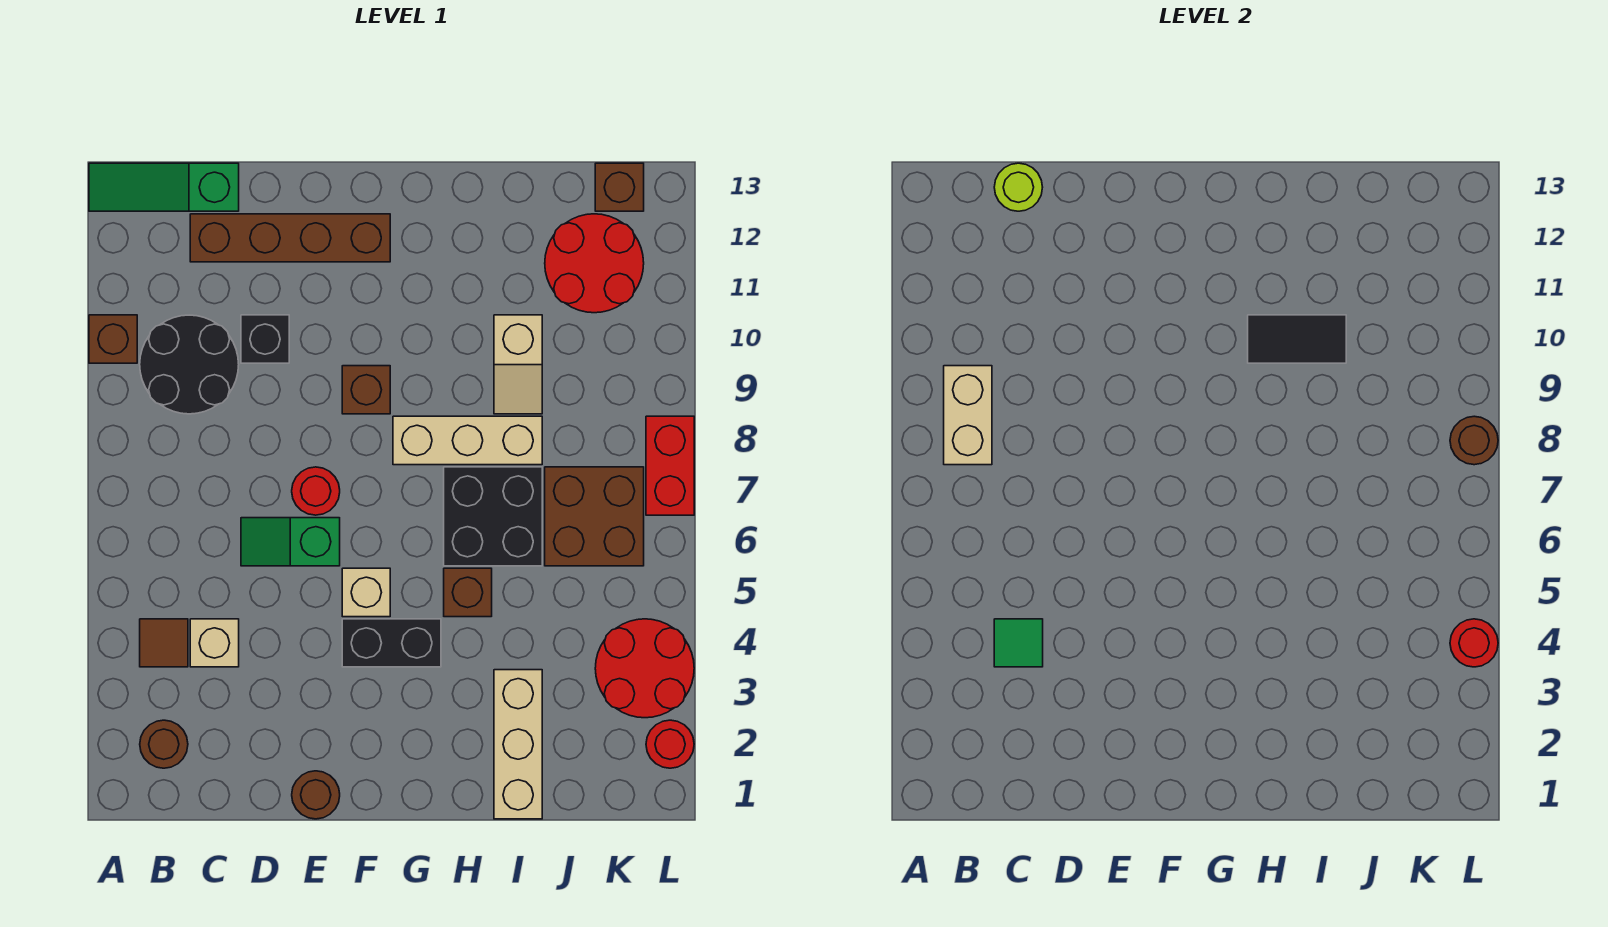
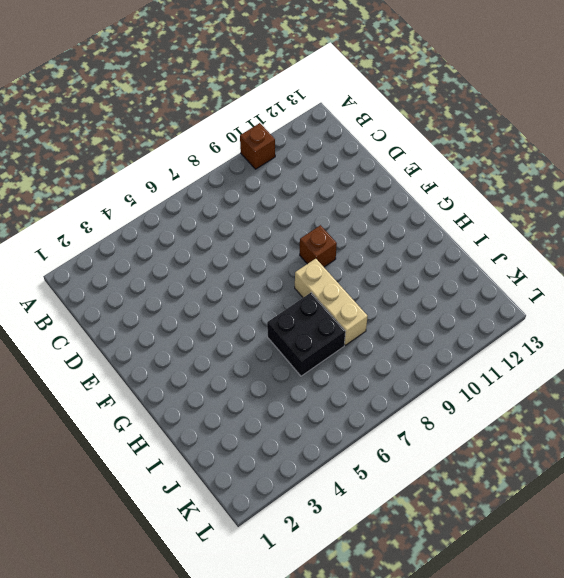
none -> green slope A13:C13 level 1 top C
none -> brown round brick B2 level 1
none -> brown tile B4 level 1
none -> black round brick B9:C10 level 1

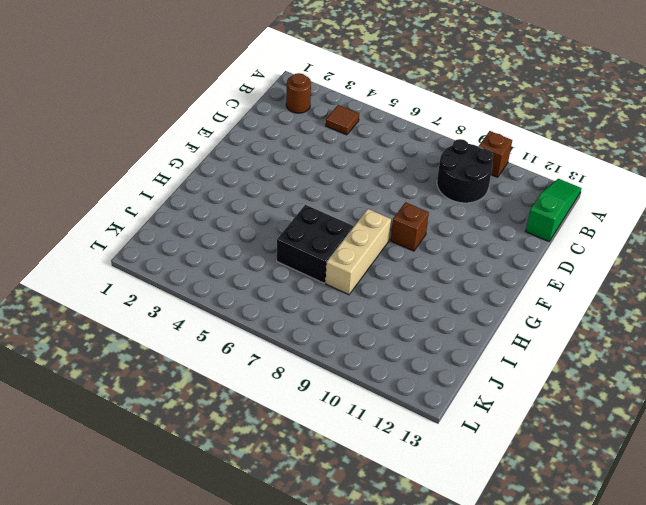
none -> tan brick C4 level 1
none -> brown brick C12:F12 level 1
none -> green slope D6:E6 level 1 top E
none -> black brick D10 level 1

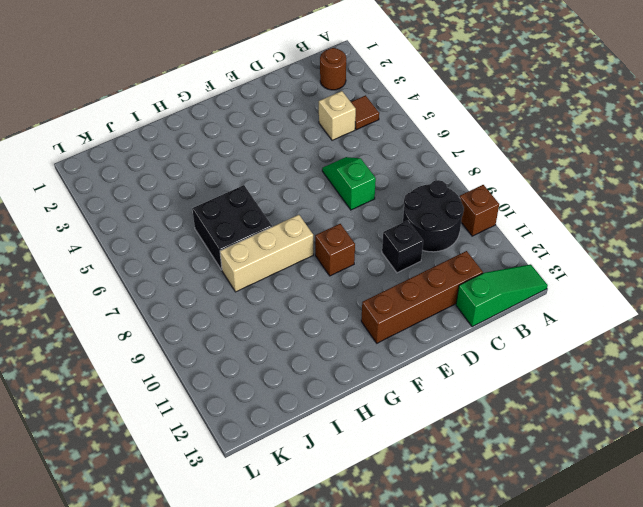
green slope D6:D7 level 1 top 7 -> green slope D6:E6 level 1 top E
none -> brown round brick E1 level 1
none -> red round brick E7 level 1
none -> black brick F4:G4 level 1
none -> tan brick F5 level 1

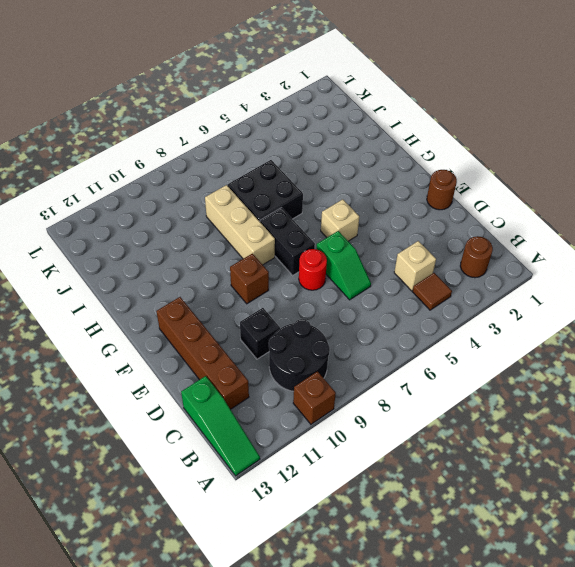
black brick F7:G7 level 1 -> black brick F4:G4 level 1
none -> brown brick H5 level 1
none -> tan brick I1:I3 level 1
none -> tan slope I9:I10 level 1 top 10
none -> brown brick J6:K7 level 1

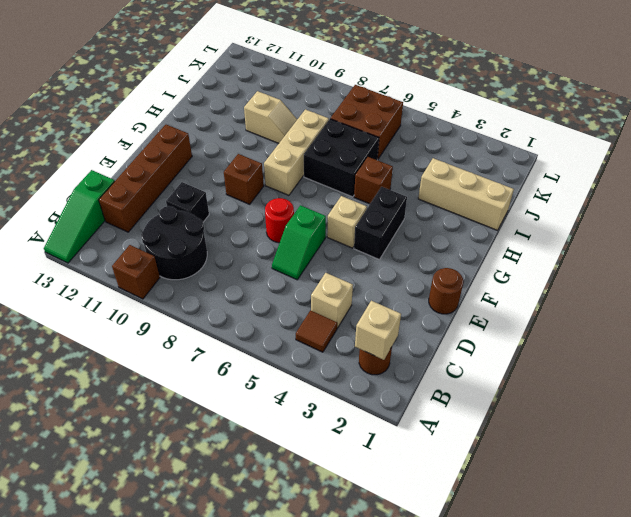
tan brick B2 level 2 -> none
none -> red round brick J11:K12 level 1
none -> red round brick K3:L4 level 1
none -> brown brick K13 level 1
none -> red round brick L2 level 1

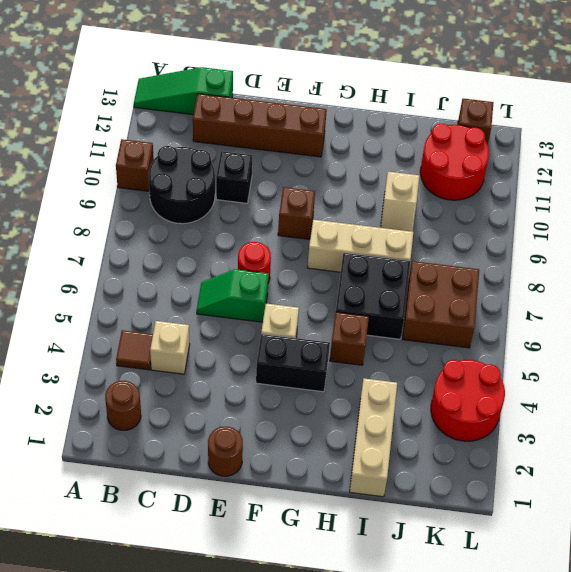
none -> red round brick L2 level 1
none -> red brick L7:L8 level 1
none -> tan brick B8:B9 level 2
none -> green tile C4 level 2

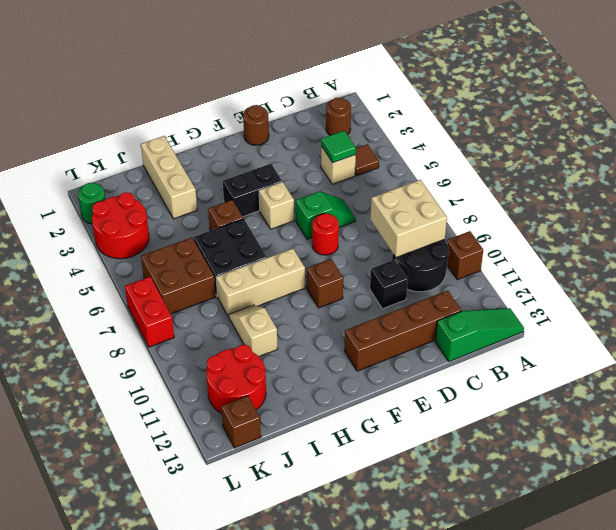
tan brick B8:C9 level 2 -> tan brick B8:B9 level 2
green round brick L2 level 1 -> red round brick L2 level 1
none -> lime round brick C13 level 2
none -> black tile H10:I10 level 2
none -> red round brick L4 level 2
none -> brown round brick L8 level 2

